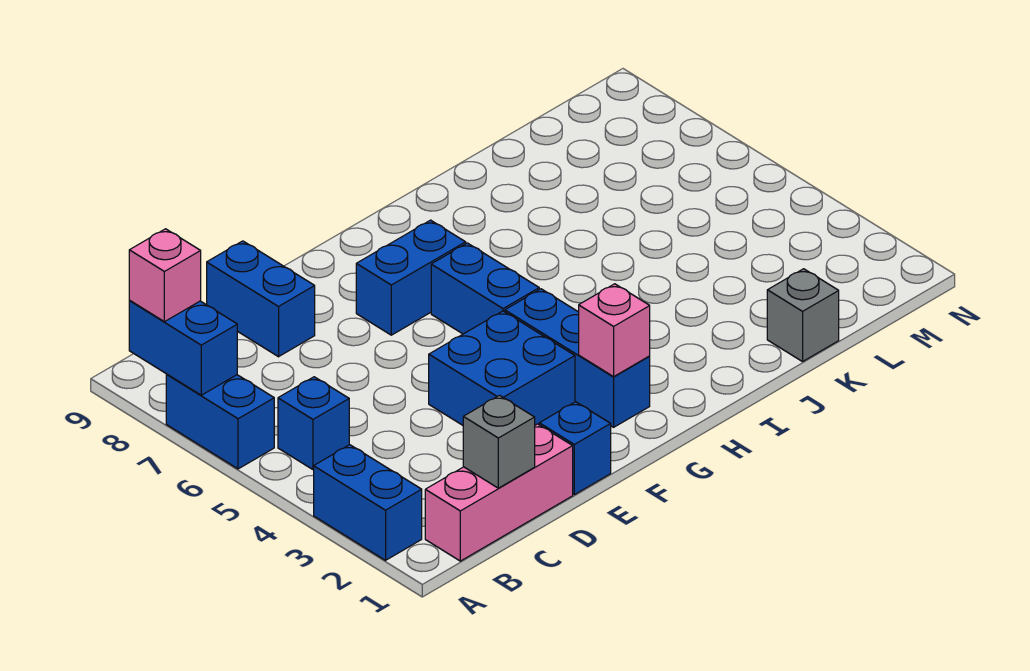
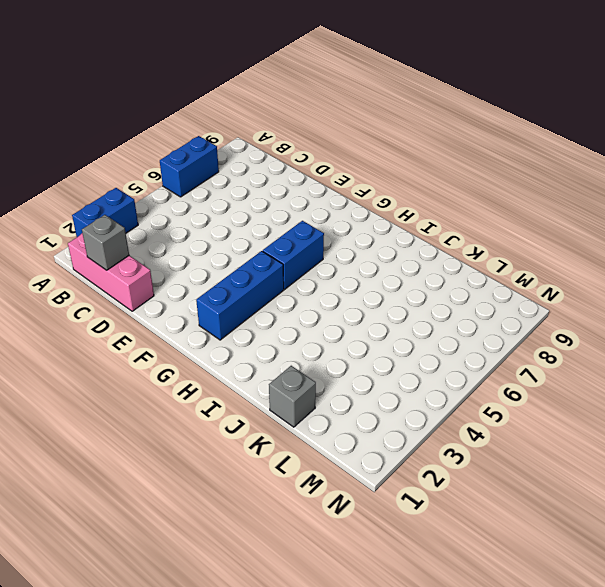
none -> blue brick B5 level 1
none -> blue brick D8:D9 level 1
none -> blue brick E1 level 1

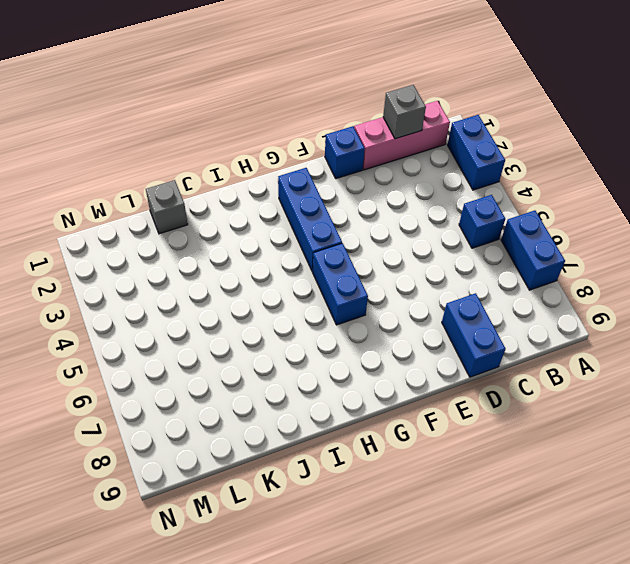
none -> blue brick E3:F4 level 1
none -> blue brick F7:G7 level 1
none -> blue brick A7:A8 level 2

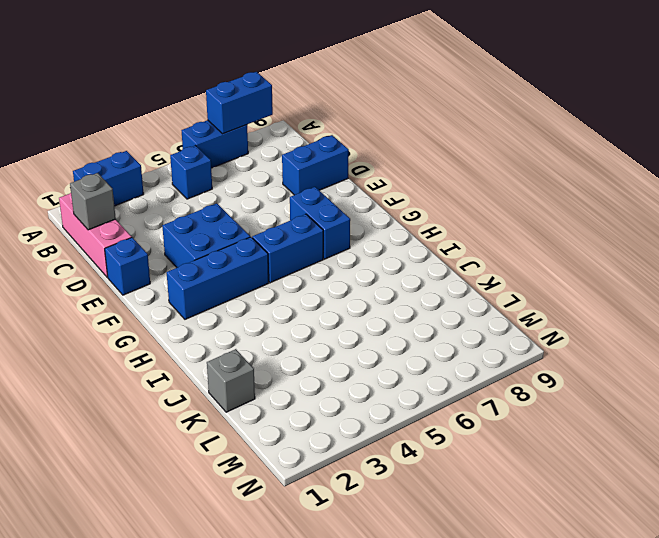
none -> pink brick G2 level 2
none -> pink brick A8 level 3

